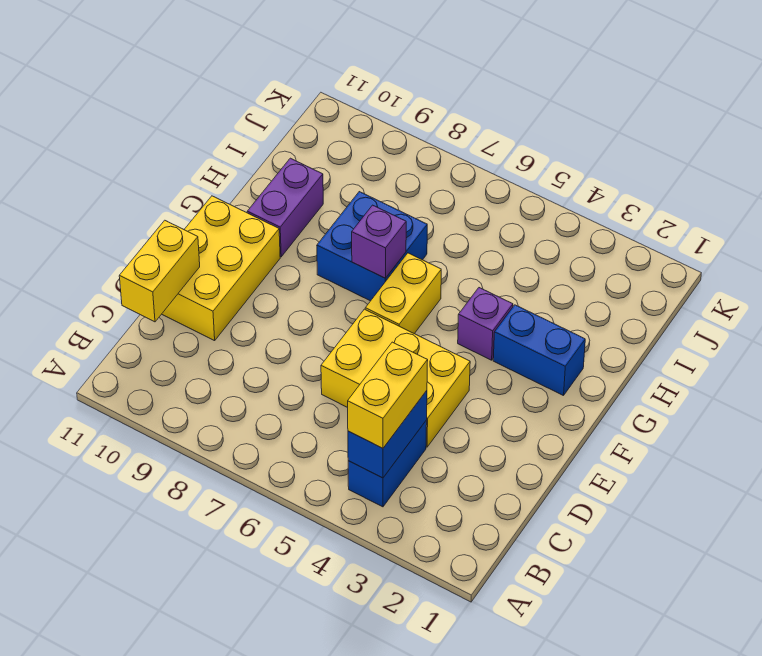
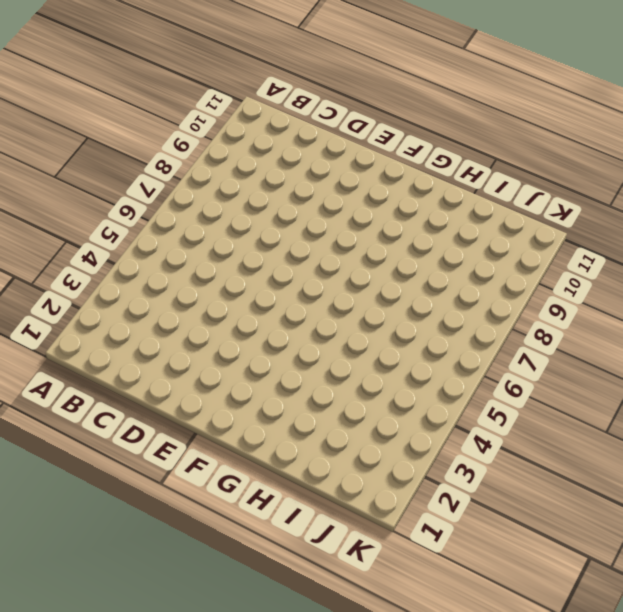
none -> blue brick B4:C4 level 1
none -> yellow brick D4:E6 level 1
none -> yellow brick D10:F11 level 1

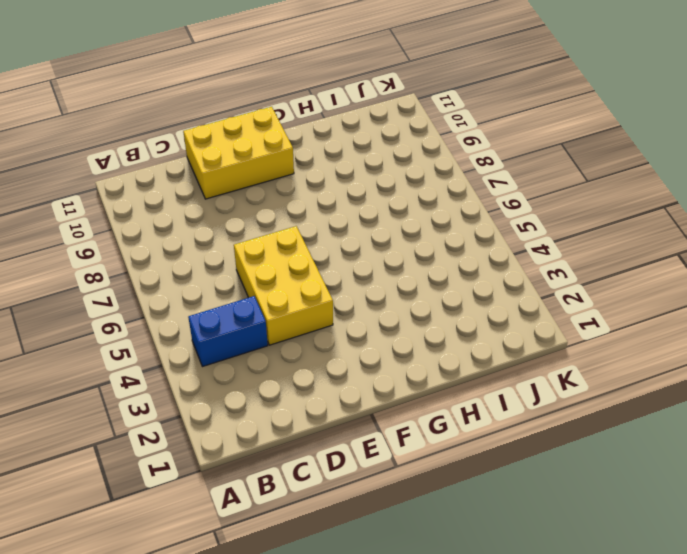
none -> yellow brick F6:G6 level 1
none -> blue brick G2:G3 level 1
none -> purple brick G4 level 1

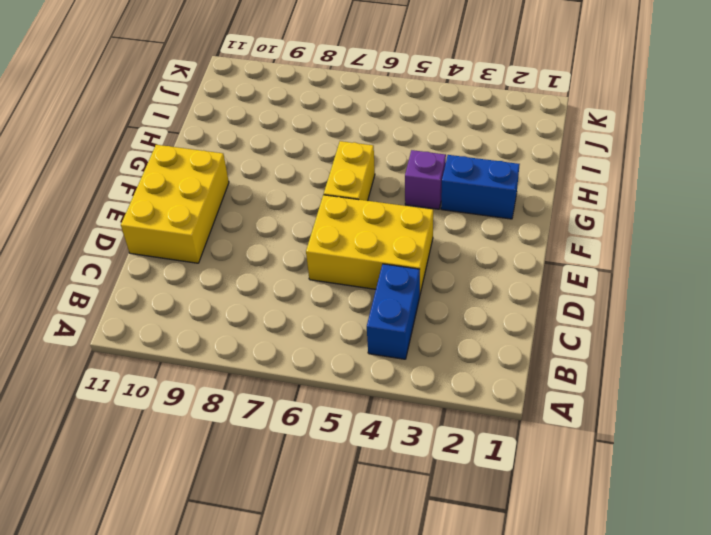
none -> blue brick G7:H8 level 1
none -> purple brick G10:H10 level 1
none -> blue brick B4:C4 level 2

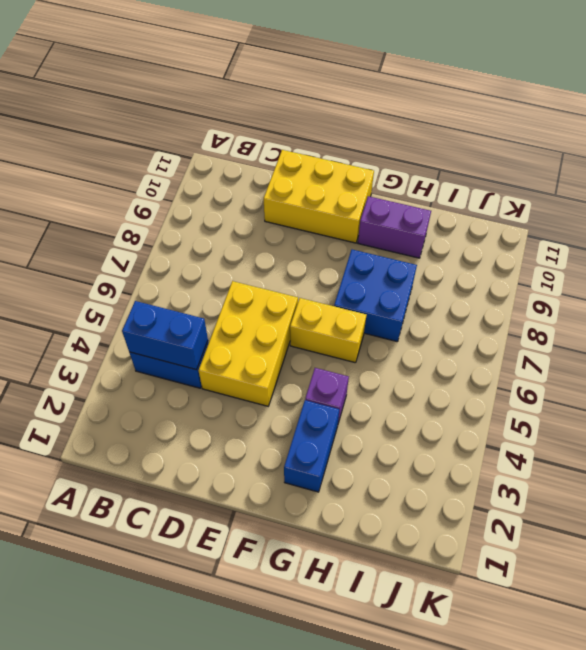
none -> yellow brick C11:D11 level 2
none -> purple brick G7 level 2
none -> yellow brick B4:C4 level 3

